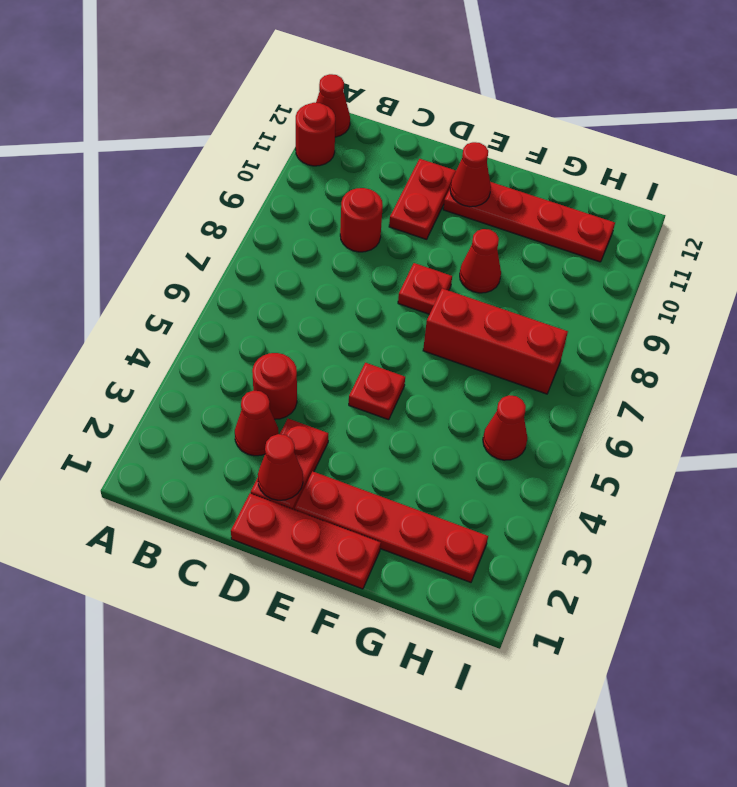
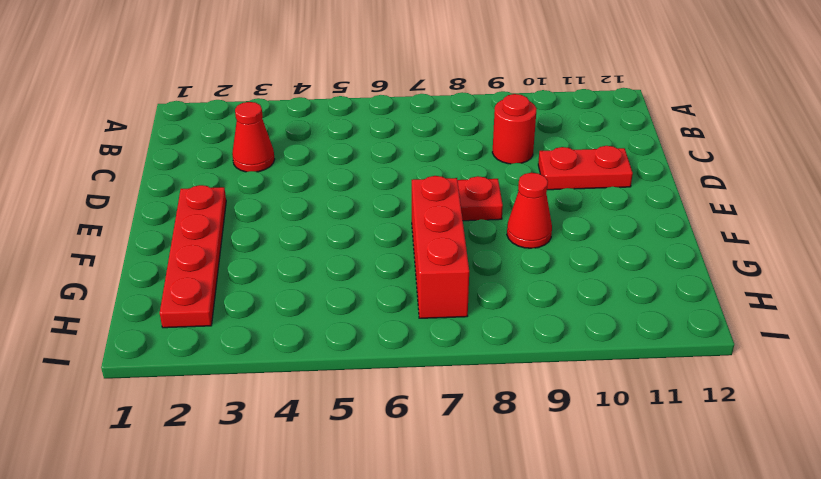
none -> red round brick A11 level 1
none -> red cone A12 level 1
none -> red round brick C4 level 1

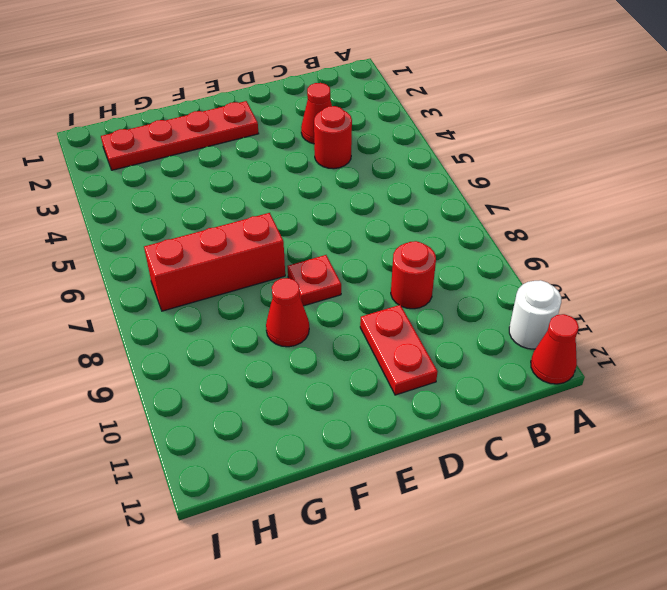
white round brick A11 level 1 -> red round brick A11 level 1
none -> red plate D1:F1 level 1
none -> red plate D2:D3 level 1
none -> red plate E5 level 1

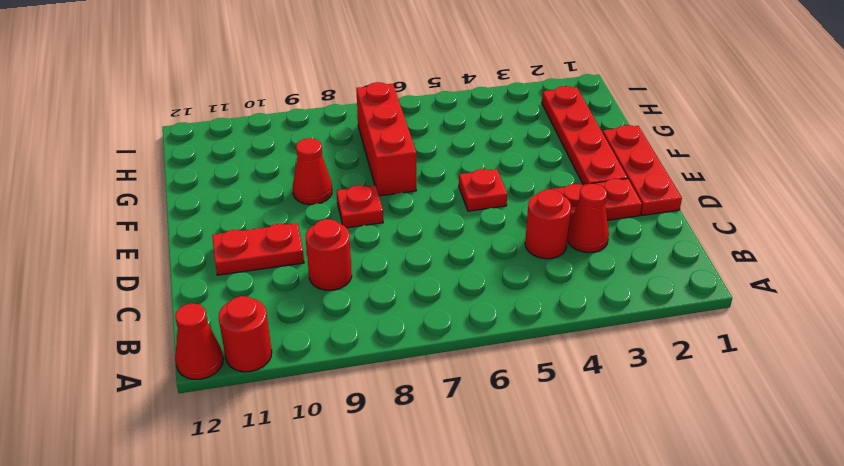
none -> red plate E11:H11 level 1
none -> red cone H5 level 1
none -> red cone D2 level 2

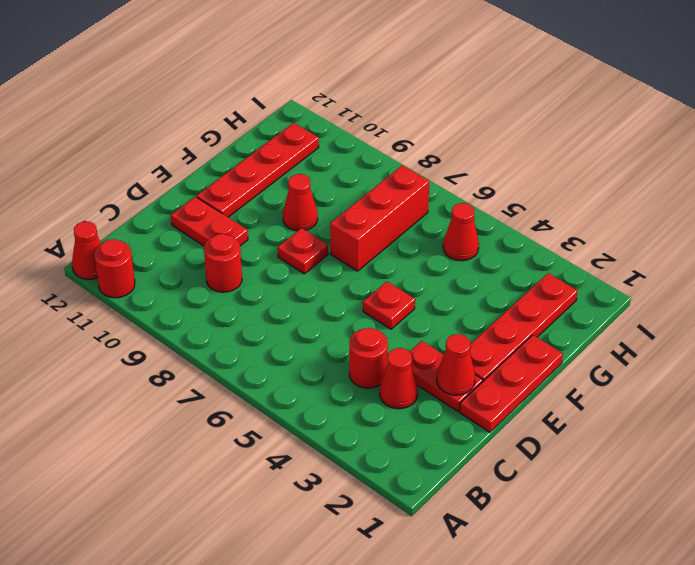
none -> red cone E11 level 2

